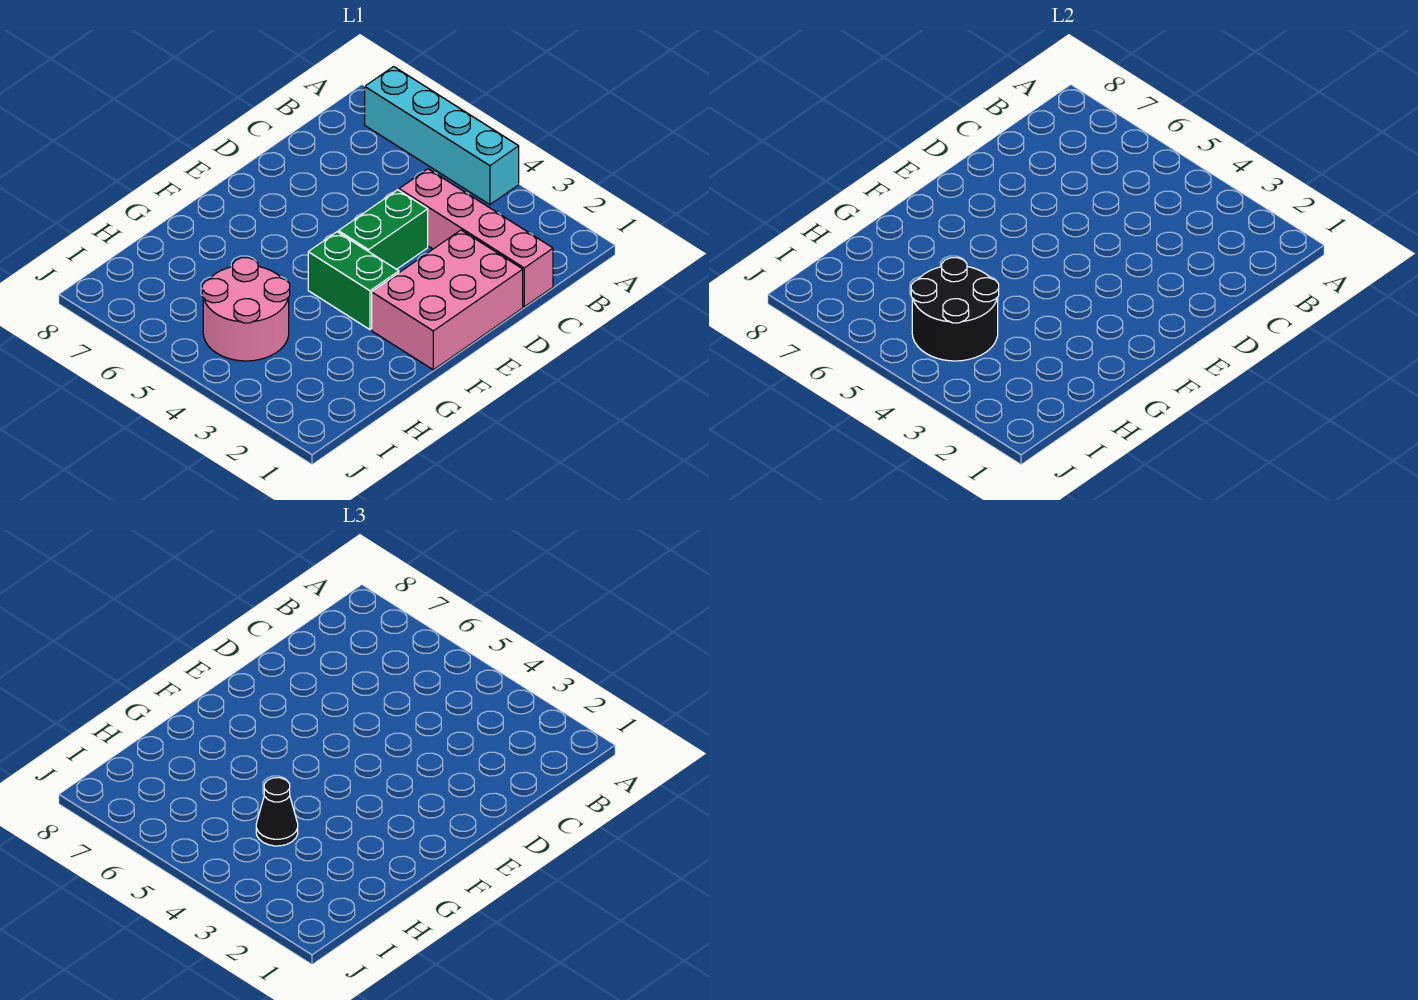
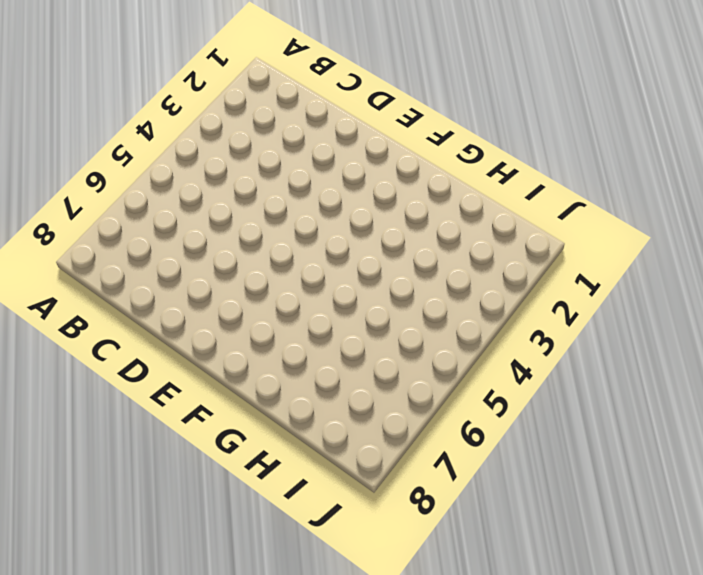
none -> cyan brick A4:A7 level 1
none -> pink brick C1:C4 level 1

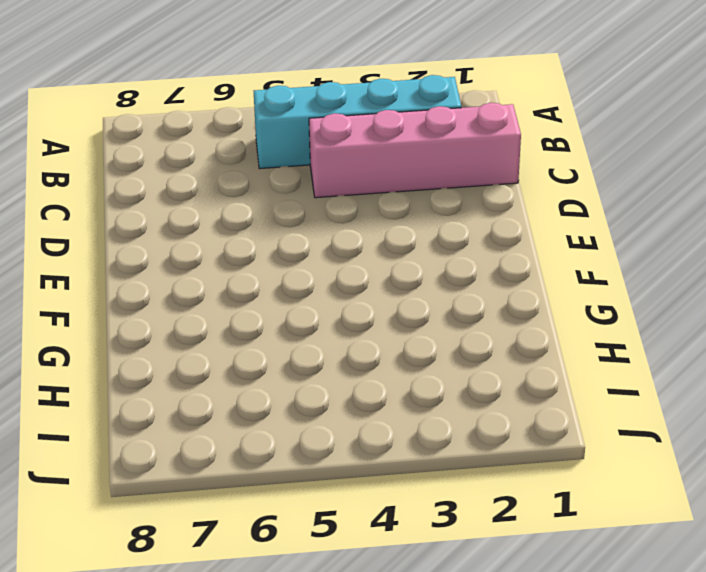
cyan brick B2:B5 level 1 -> cyan brick A4:A7 level 1
none -> pink brick D1:F2 level 1
none -> green brick D4:E4 level 1

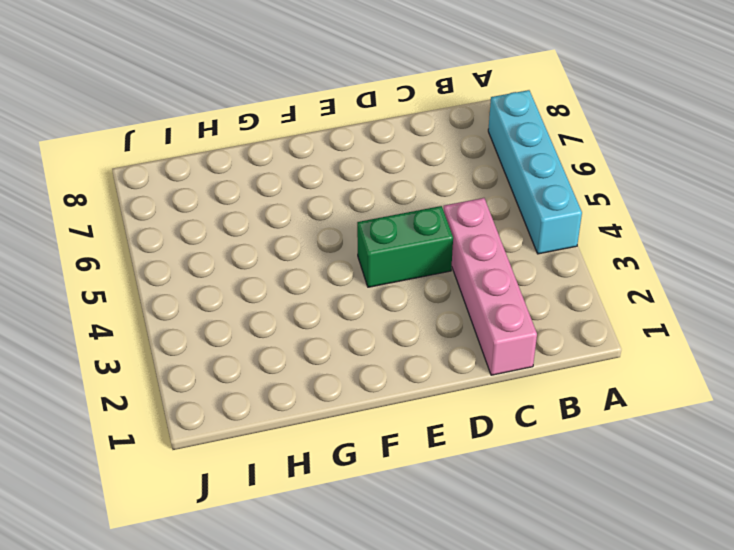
none -> pink brick D1:F2 level 1
none -> green brick F3:F4 level 1

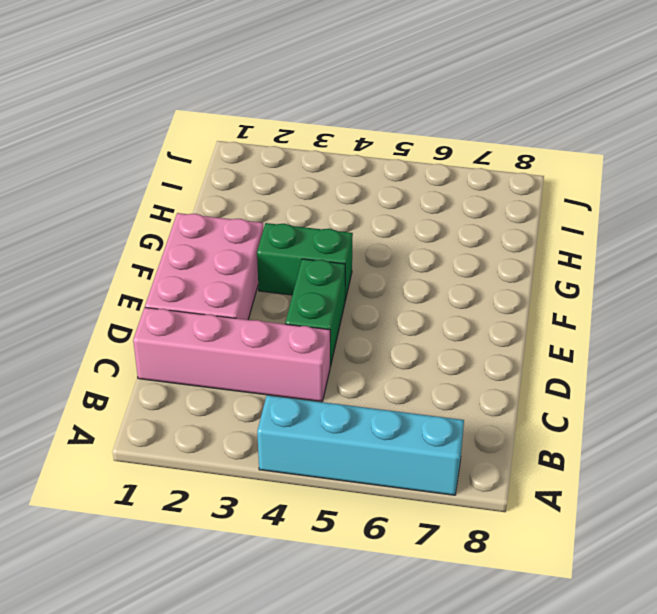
none -> pink round brick H4:I5 level 1
none -> black round brick H4:I5 level 2

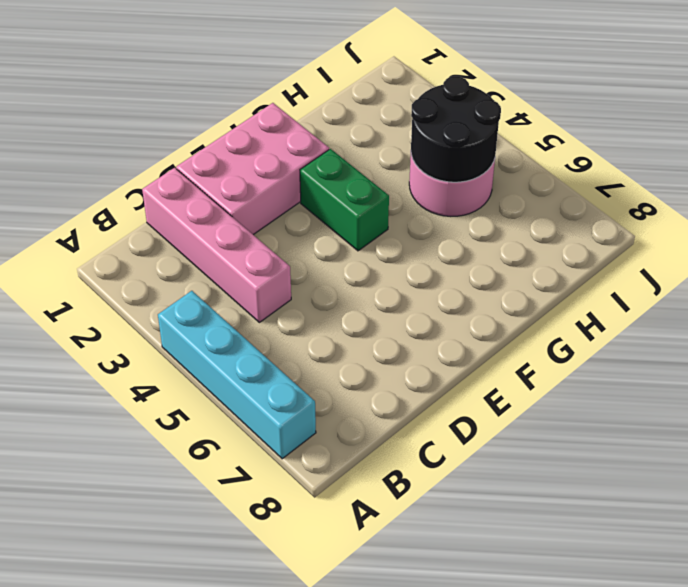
none -> green brick D4:E4 level 1
none -> black cone H4 level 3

